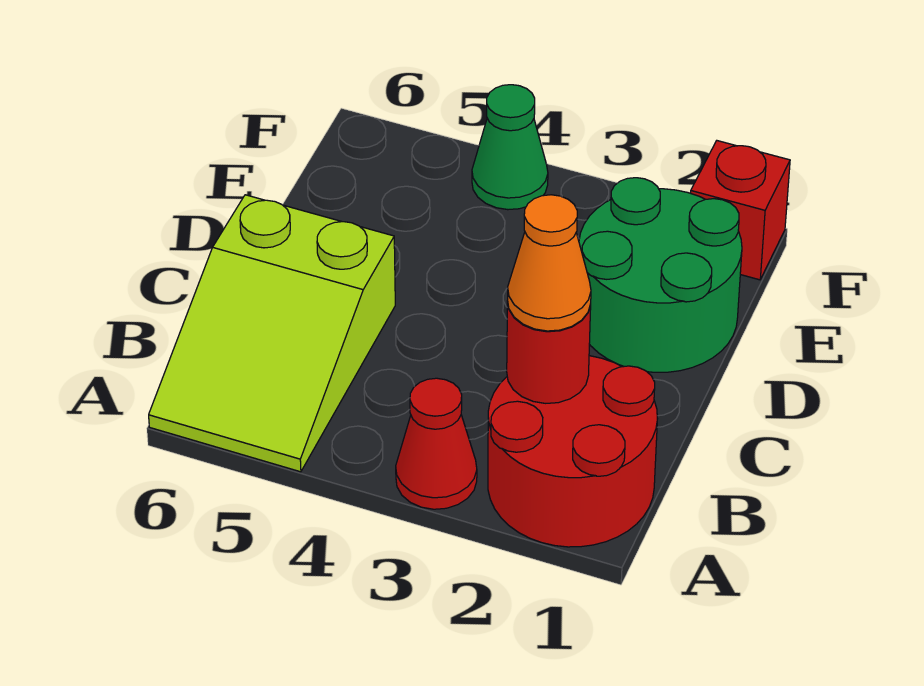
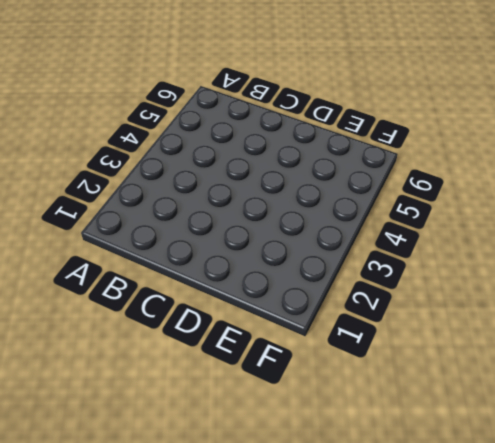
none -> red round brick A1:B2 level 1
none -> red cone A3 level 1

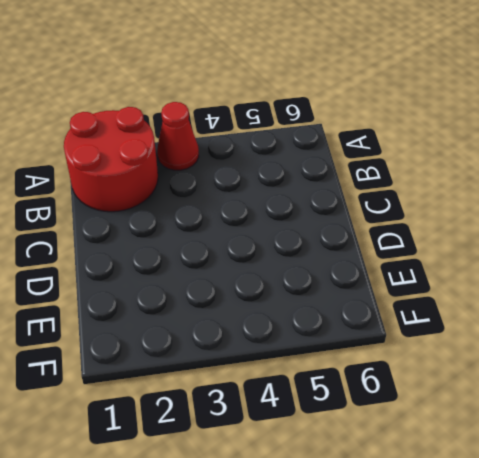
none -> lime slope A5:C6 level 1 top C
none -> green round brick D1:E2 level 1

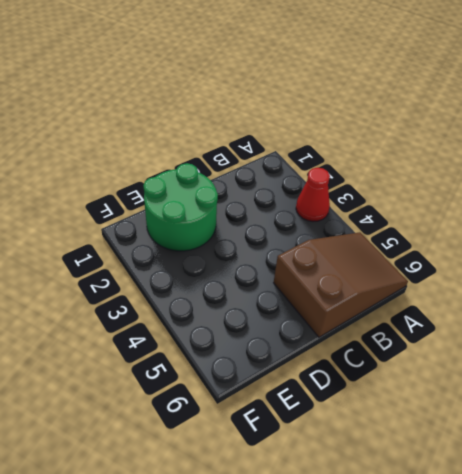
brown slope A5:C6 level 1 top C -> lime slope A5:C6 level 1 top C
none -> red round brick A1:B2 level 1
none -> red brick F1 level 1

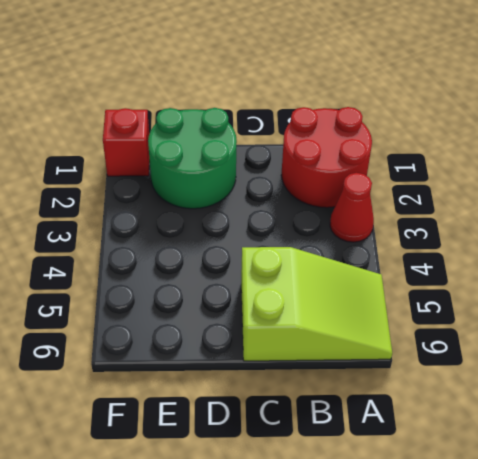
none -> green cone F4 level 1
none -> red round brick B2 level 2

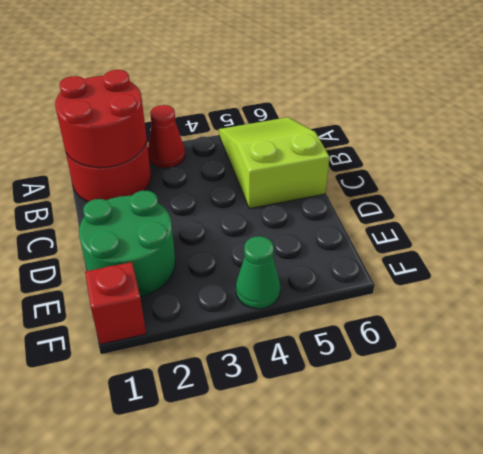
red round brick A1:B2 level 2 -> red round brick B2 level 2
none -> orange cone B2 level 3

